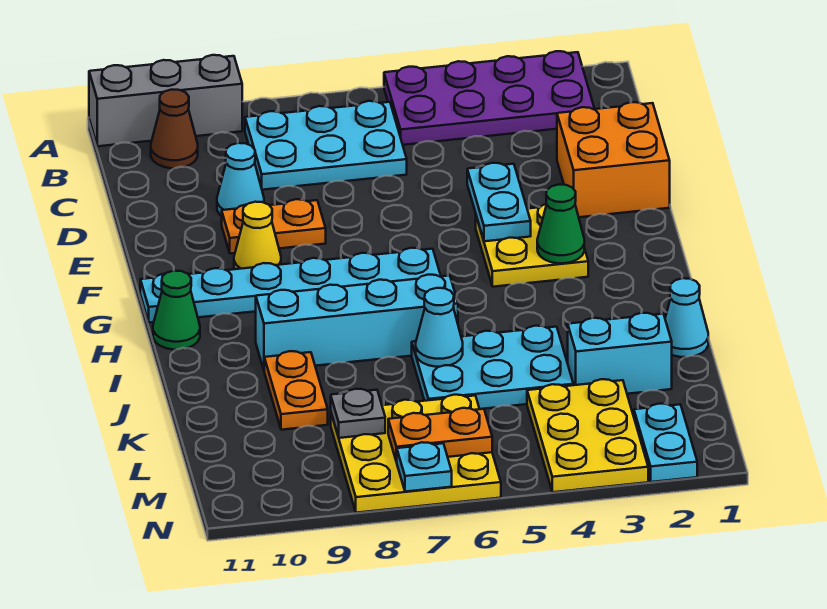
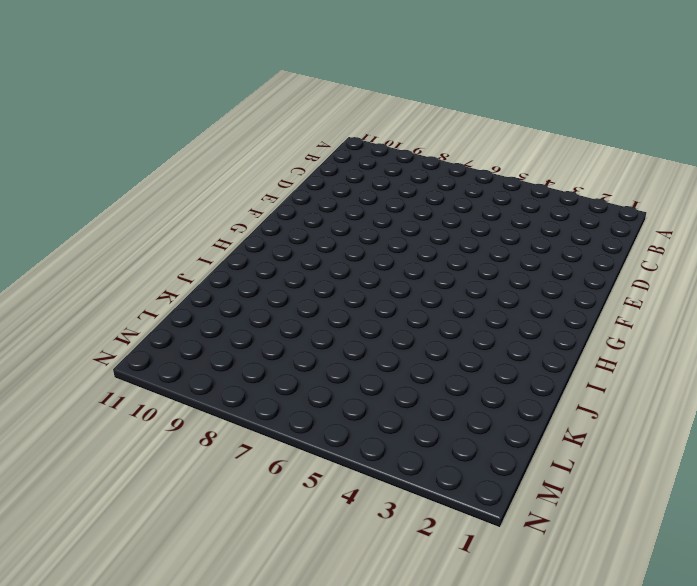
none -> purple plate A2:B5 level 1
none -> grey brick A9:A11 level 1
none -> cyan plate B6:C8 level 1

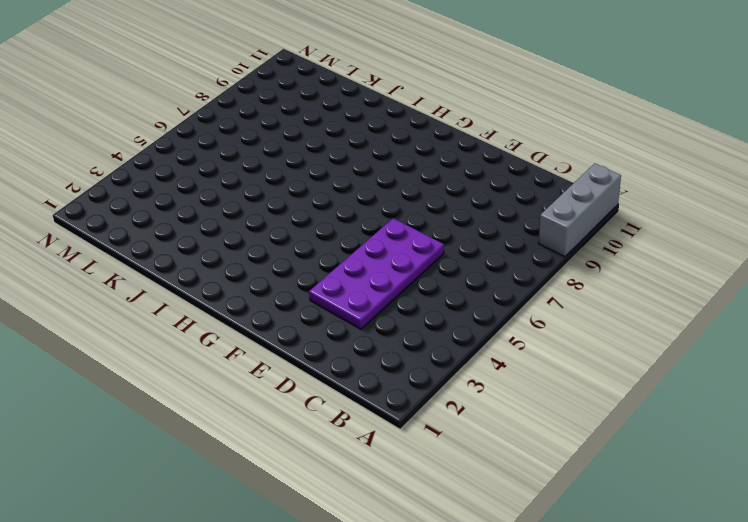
purple plate D3:E6 level 1 -> purple plate A2:B5 level 1
none -> cyan plate B6:C8 level 1
none -> brown cone B10 level 1
none -> orange brick D1:E2 level 1

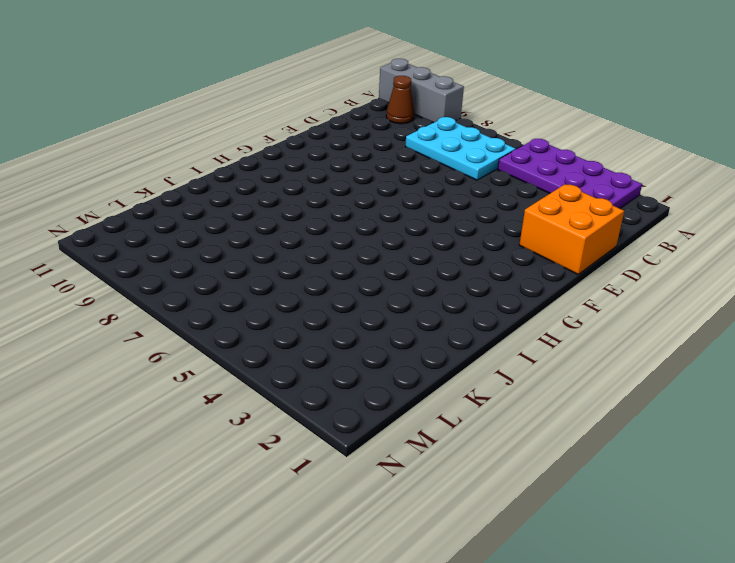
none -> cyan cone D9 level 1
none -> orange plate E8:E9 level 1
none -> yellow plate F3:G4 level 1

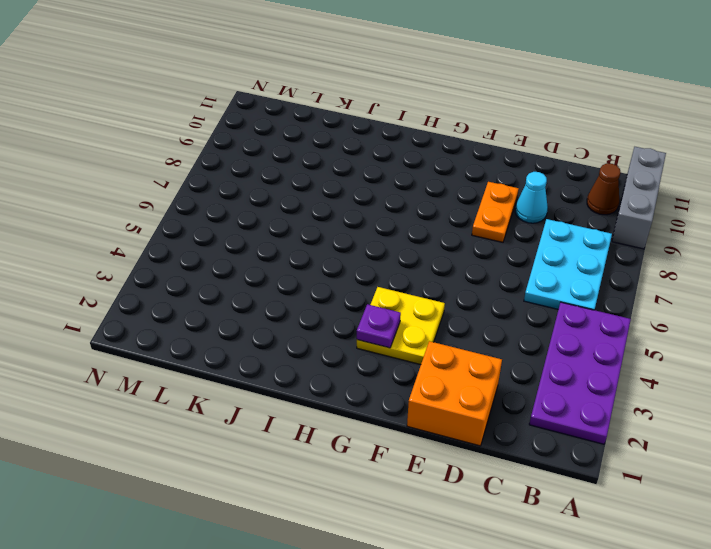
purple plate G3 level 2 -> green cone G3 level 2
none -> yellow cone F9 level 1
none -> cyan plate G6:G11 level 1
none -> green cone H11 level 1

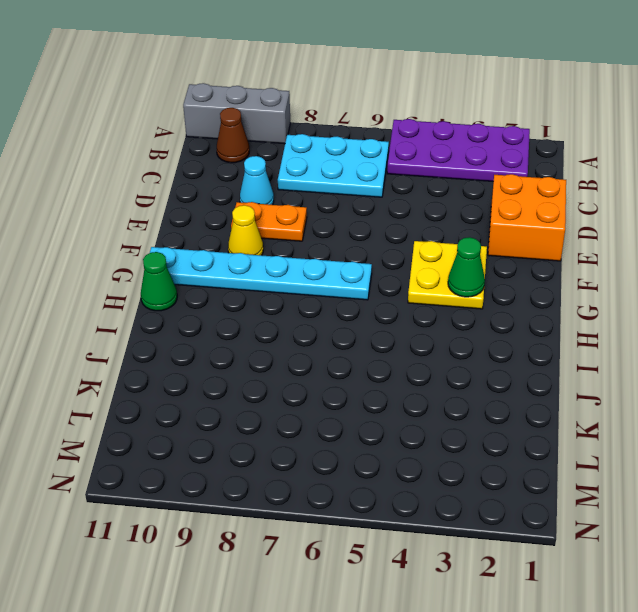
none -> cyan brick I6:I9 level 1
none -> cyan cone J1 level 1
none -> cyan plate J4:K6 level 1

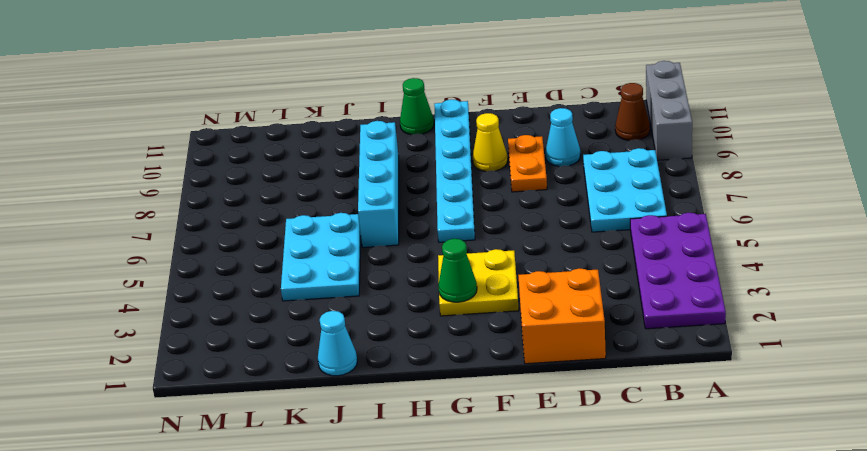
none -> orange plate J9:K9 level 1
none -> cyan brick K2:K3 level 1
none -> yellow plate L3:N4 level 1

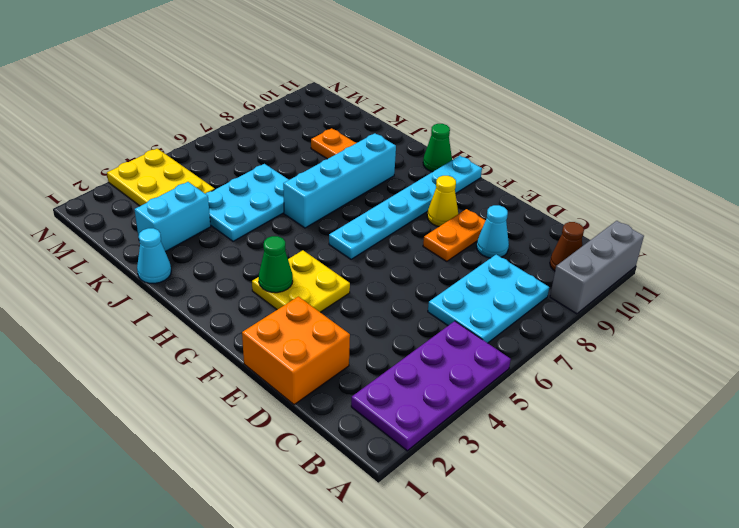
none -> yellow plate L6:N8 level 1
none -> cyan plate M2:N2 level 1
none -> cyan plate E4:F4 level 2

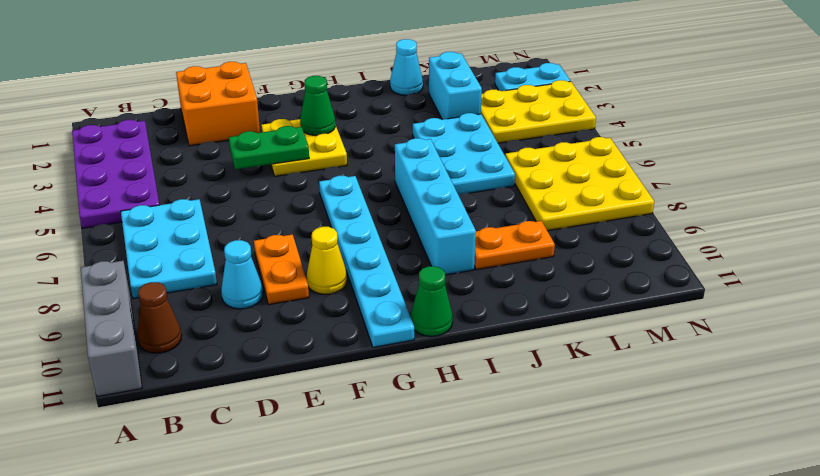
green plate E4:F4 level 2 -> cyan plate E4:F4 level 2
none -> cyan cone J6 level 2
none -> grey plate L8 level 2
none -> orange plate M6:M7 level 2

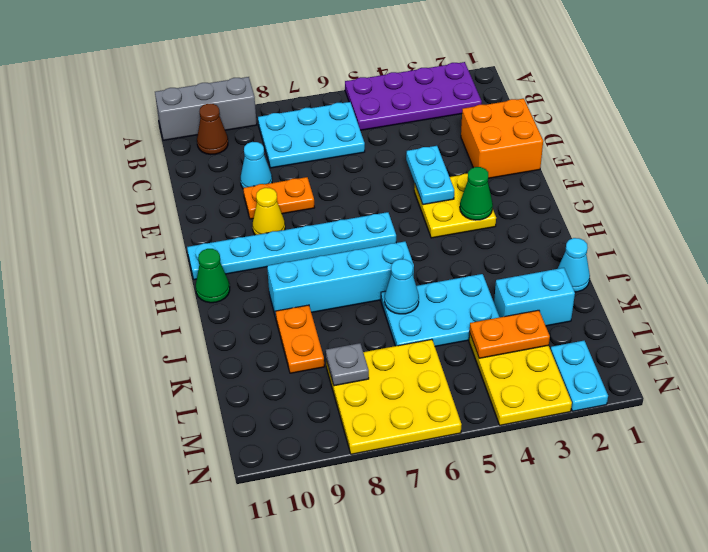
orange plate L3:L4 level 2 -> orange plate M6:M7 level 2
none -> cyan plate N7 level 2

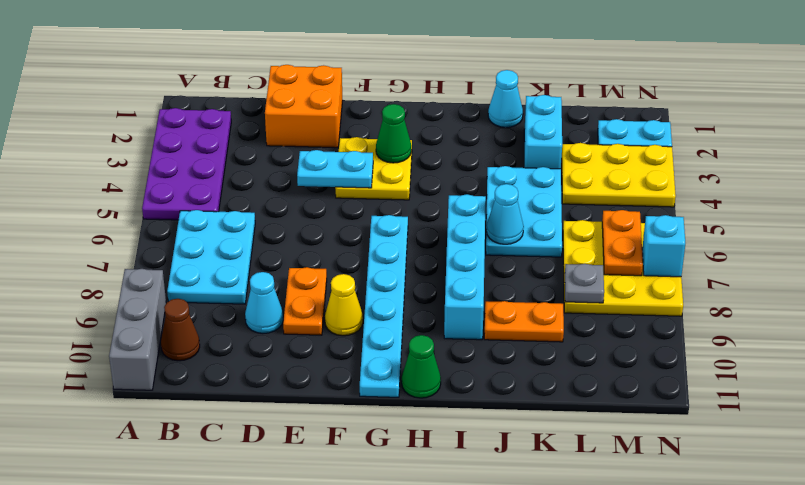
cyan brick N7 level 2 -> cyan plate N7 level 2

